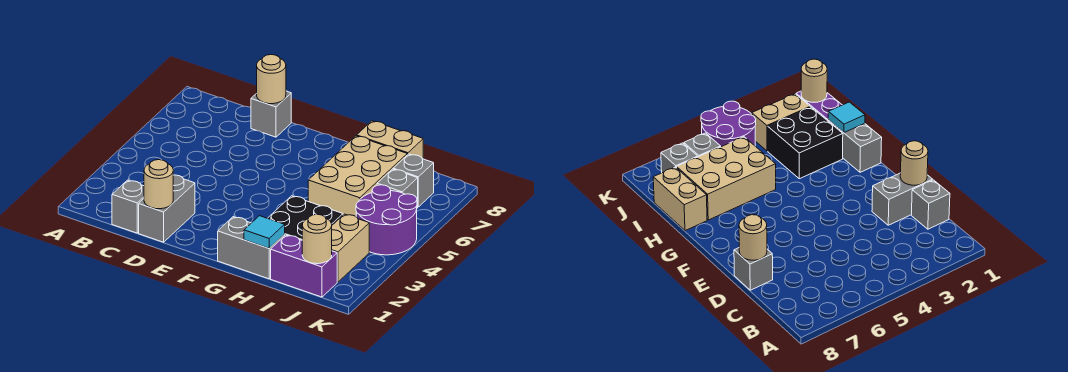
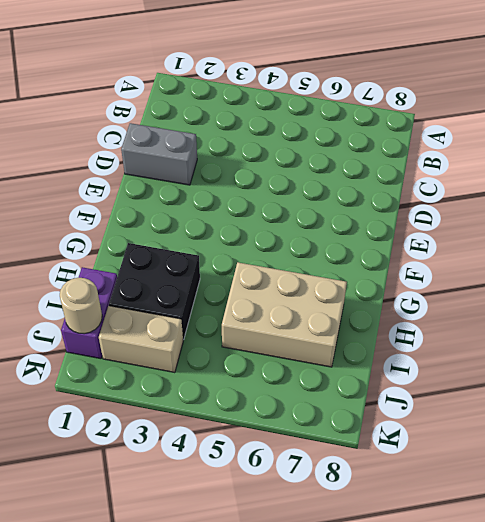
none -> grey brick C1 level 1
none -> grey brick D8 level 1
none -> grey brick G1:H1 level 1

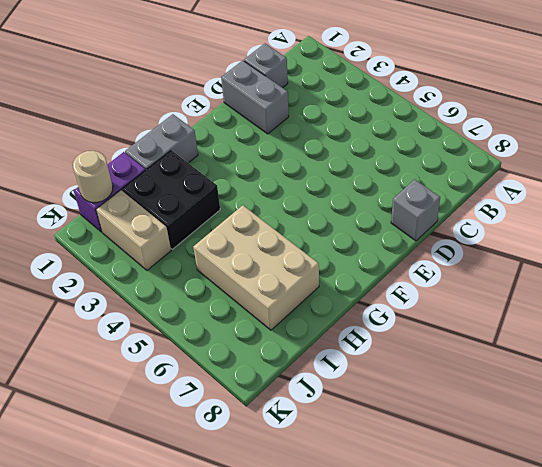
none -> tan brick H8:I8 level 1
none -> purple round brick J4:K5 level 1
none -> grey brick J6 level 1

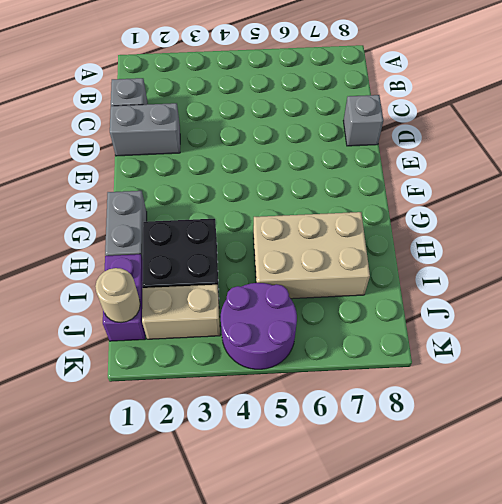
none -> tan brick H8:I8 level 1
none -> grey brick J6 level 1
none -> grey brick J7 level 1

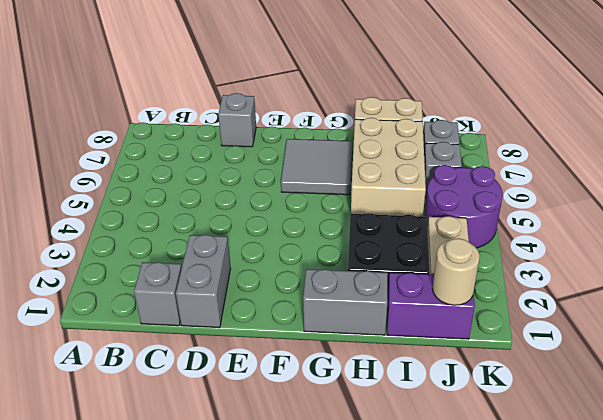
grey tile F6:G7 level 1 -> none
none -> tan round brick D1 level 2
none -> tan round brick D8 level 2
none -> cyan tile H1 level 2

